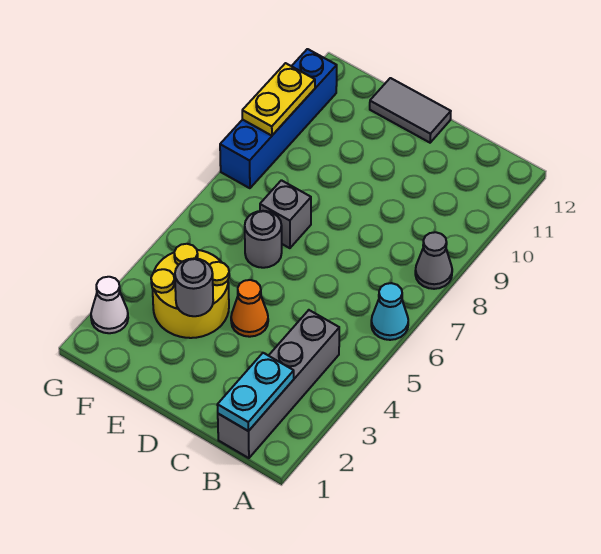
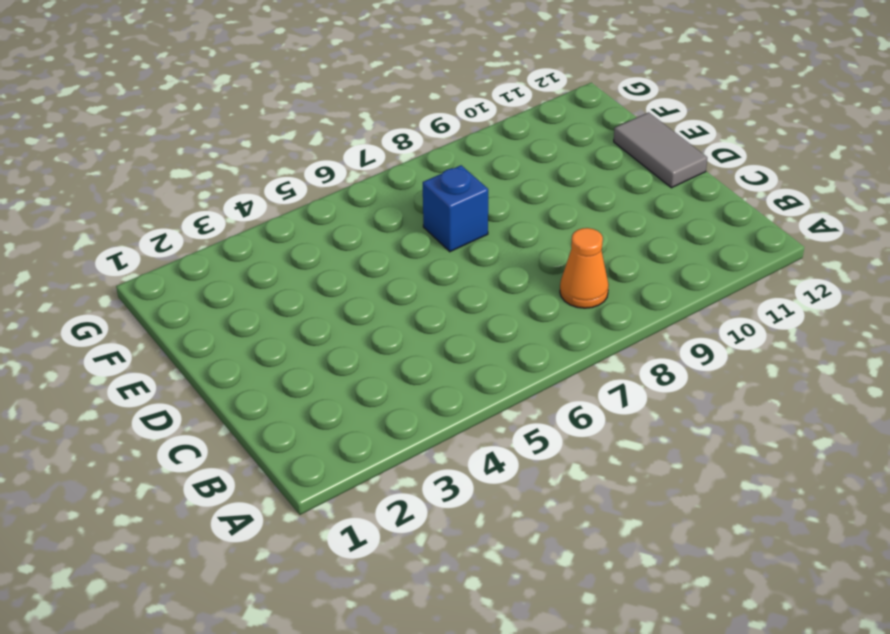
orange cone B8 level 1 -> orange cone D4 level 1
blue brick E7 level 1 -> grey brick E7 level 1
none -> cyan cone A6 level 1
none -> grey cone A8 level 1
none -> grey brick B1:B4 level 1

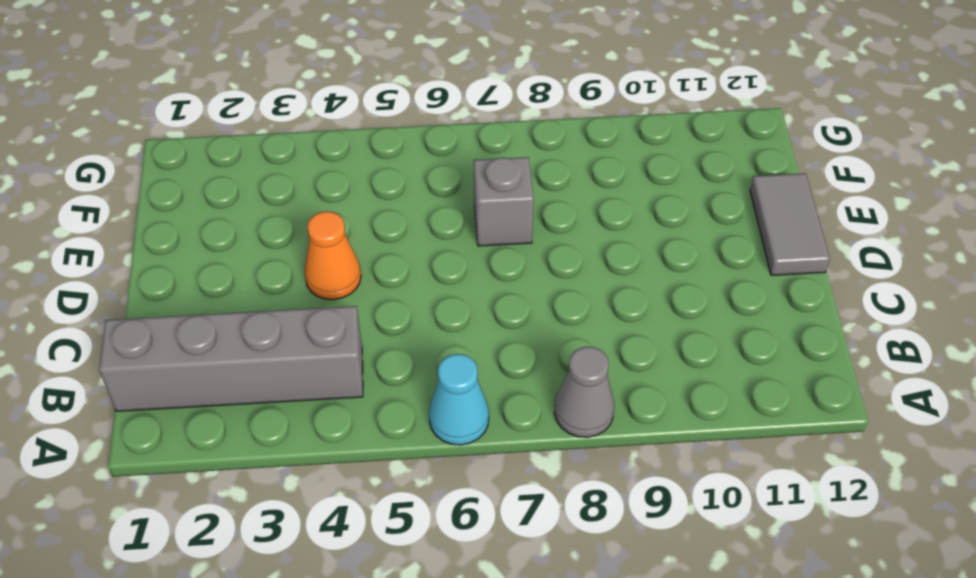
none -> yellow round brick E3:F4 level 1
none -> grey round brick E6 level 1
none -> white cone G2 level 1

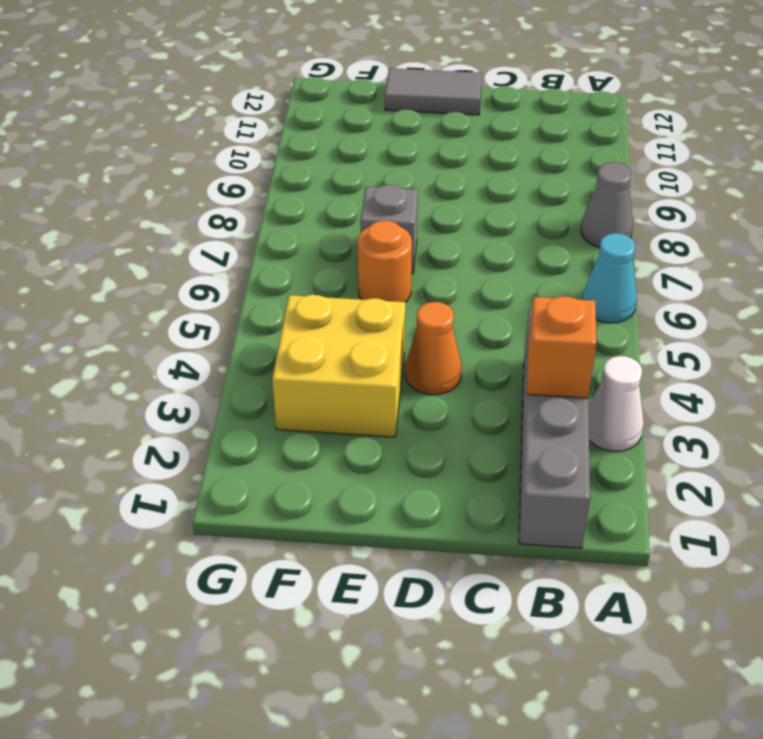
white cone A3 level 1 -> white cone G2 level 1
orange brick B3 level 2 -> none
yellow brick E3:F4 level 1 -> yellow round brick E3:F4 level 1
orange round brick E6 level 1 -> grey round brick E6 level 1
none -> blue brick G8:G11 level 1
none -> cyan plate B1:B2 level 2
none -> grey round brick E3 level 2

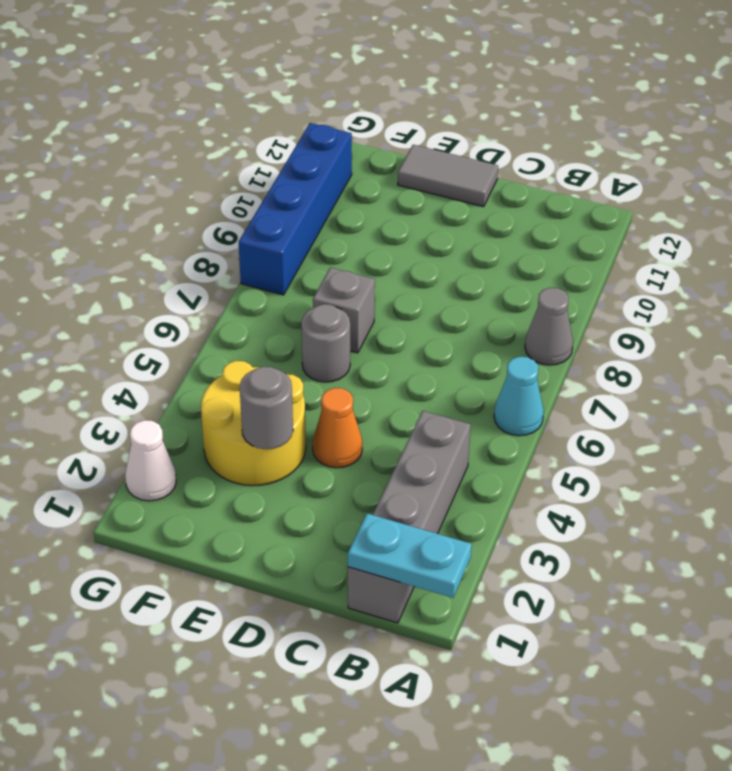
cyan plate A1:B1 level 2 -> cyan plate B1:B2 level 2
none -> yellow plate G9:G10 level 2

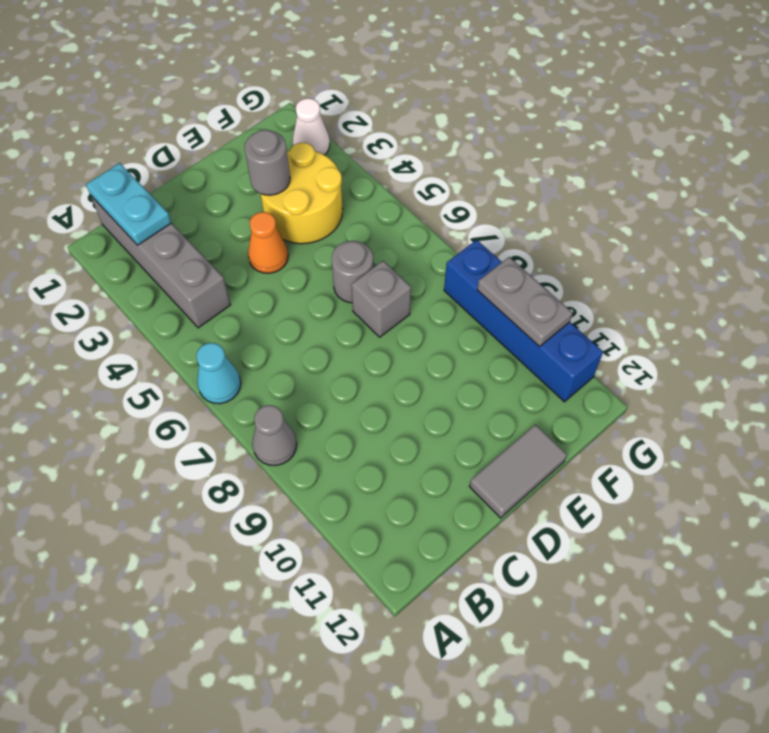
grey plate G9:G10 level 2 -> yellow plate G9:G10 level 2

